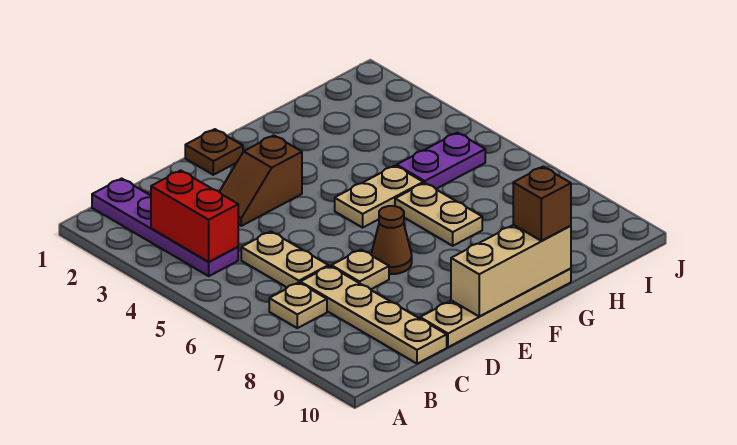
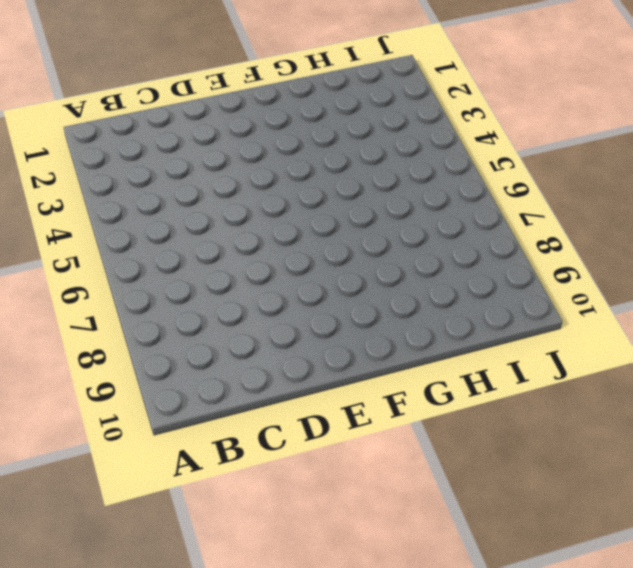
none -> purple plate B1:B4 level 1
none -> tan plate B7 level 1
none -> tan plate C5:C6 level 1

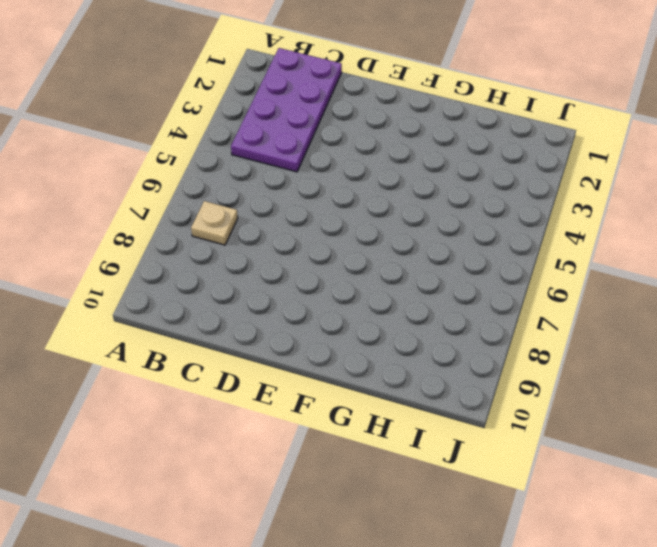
purple plate B1:C4 level 1 -> purple plate B1:B4 level 1
none -> tan plate C5:C6 level 1
none -> tan plate C7:C10 level 1
none -> brown slope D3:E3 level 1 top E

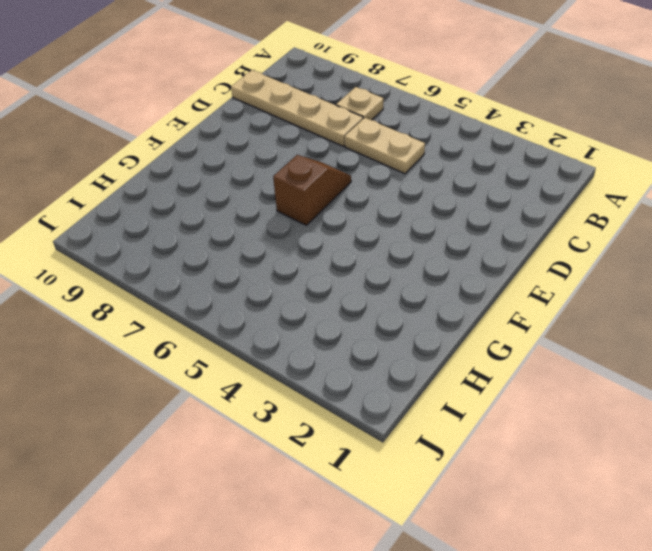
brown slope E6:F6 level 1 top F -> brown slope D3:E3 level 1 top E
none -> purple plate B1:B4 level 1
none -> tan plate D7 level 1
none -> tan plate D10:G10 level 1

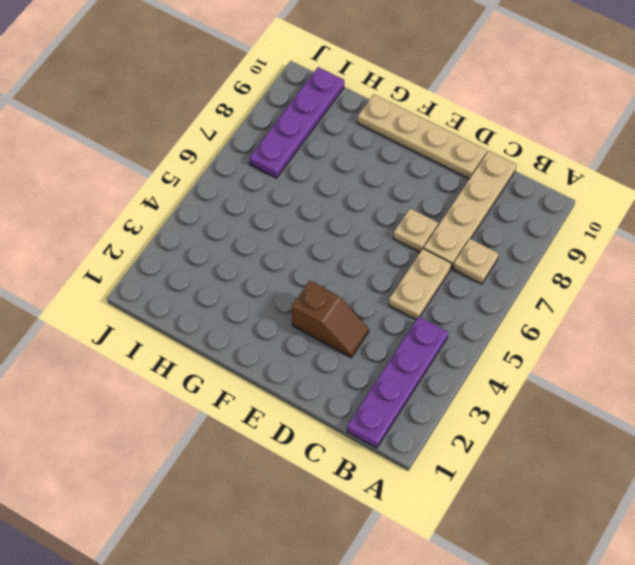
purple plate I7:I10 level 1 -> none
none -> brown plate E1 level 1
none -> brown cone E7 level 1
none -> tan plate F5:G5 level 1

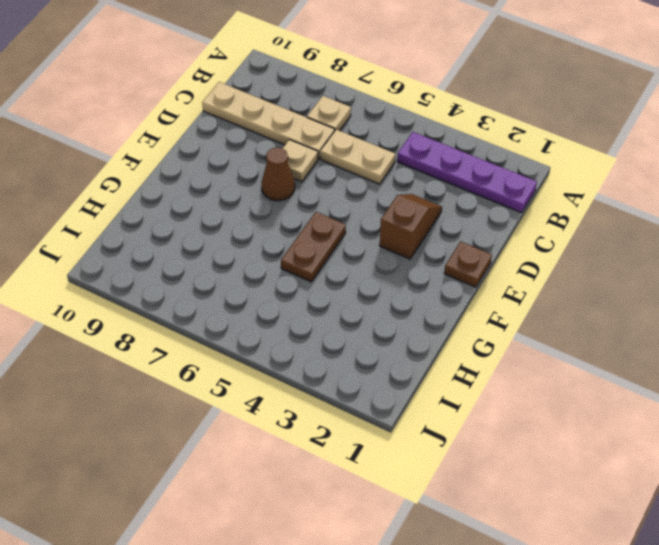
brown plate F5:G5 level 1 -> tan plate F5:G5 level 1
none -> tan plate D10:G10 level 1
none -> tan plate G6:G7 level 1
none -> purple plate H5:I5 level 1

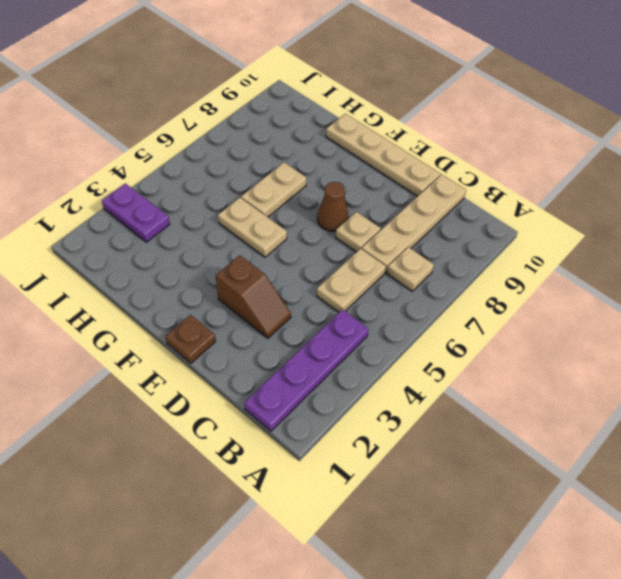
purple plate I3:J3 level 1 -> purple plate H5:I5 level 1
none -> red brick B3:B4 level 2
none -> tan brick E10:G10 level 2
none -> brown brick G10 level 3

